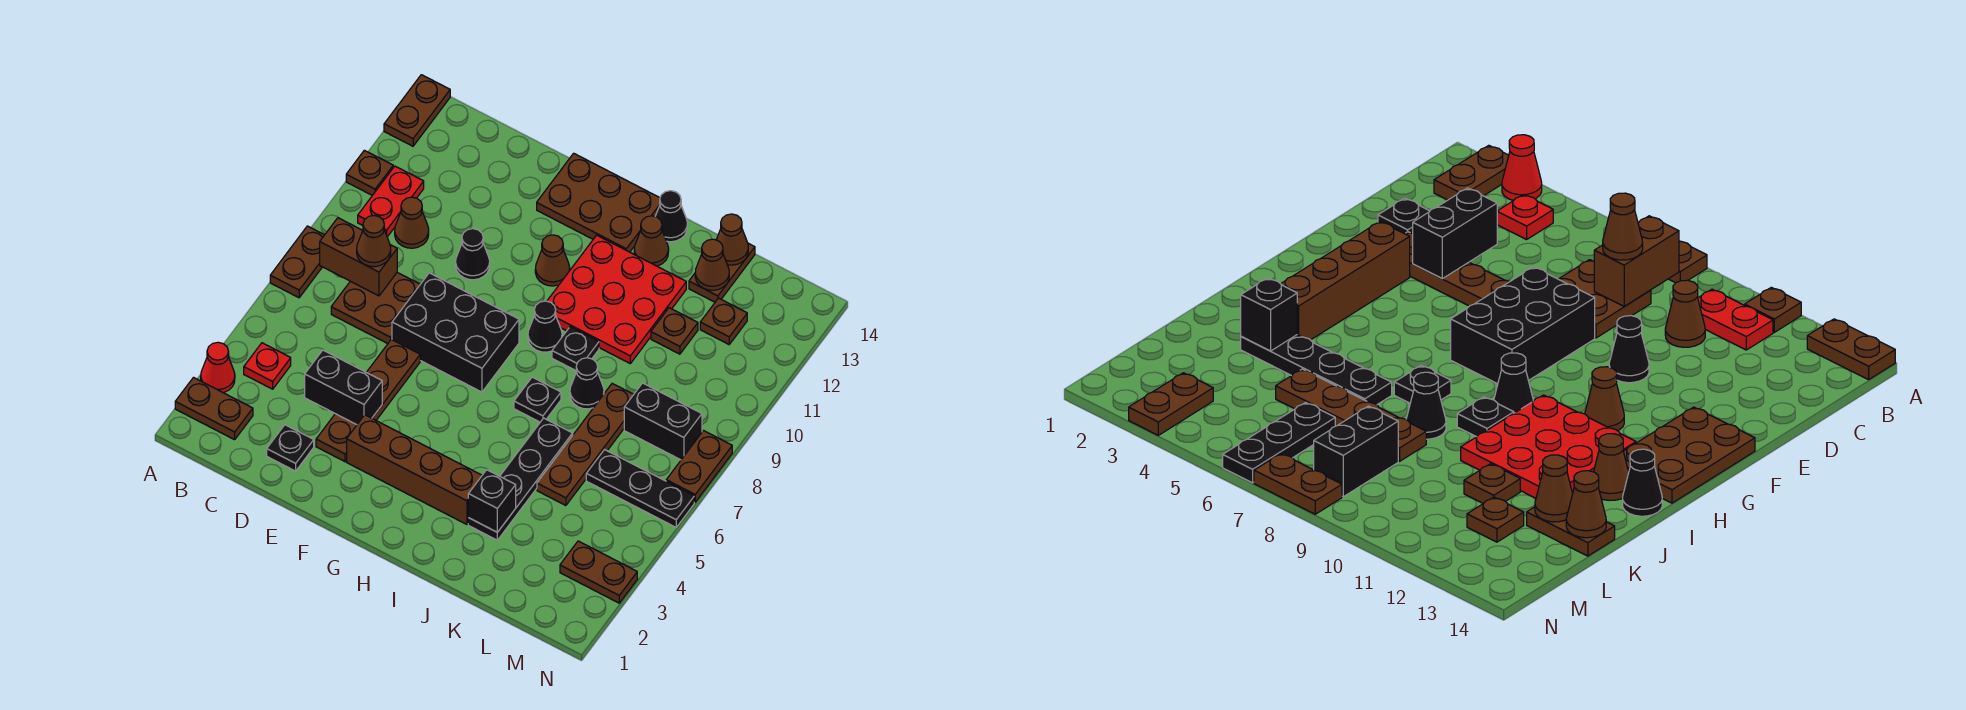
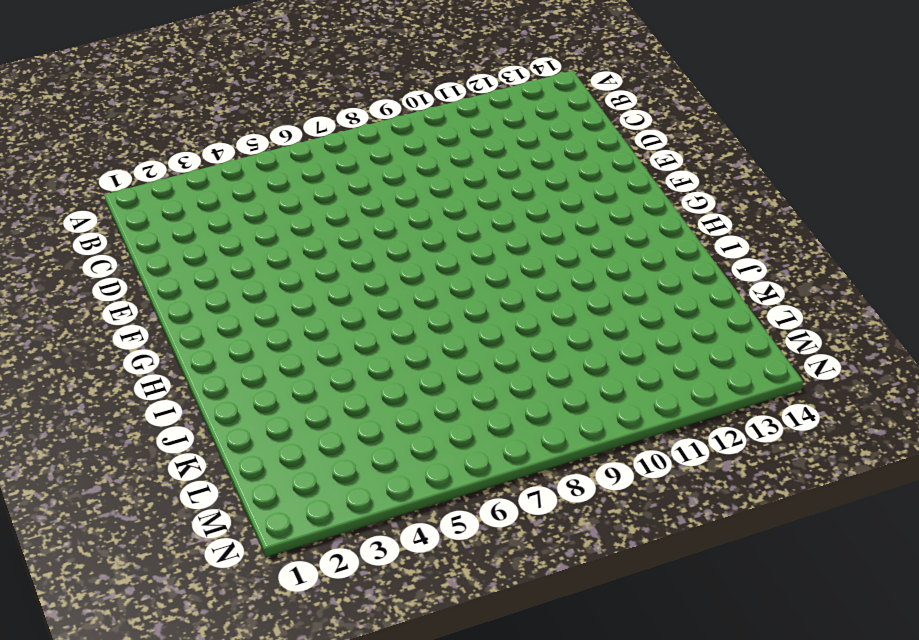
none -> brown plate A2:B2 level 1
none -> red cone A3 level 1
none -> brown plate A7:A8 level 1
none -> brown plate A11 level 1

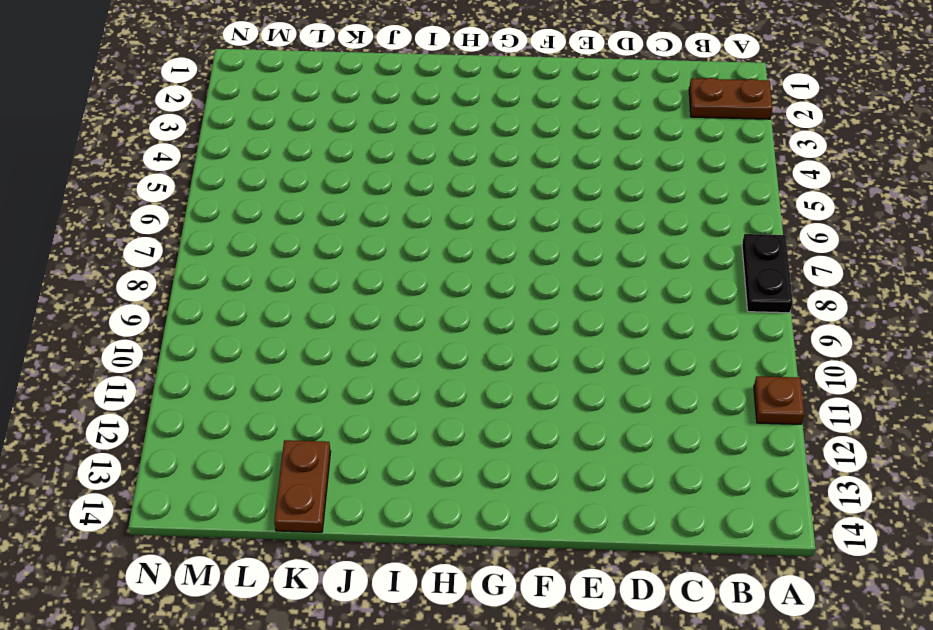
black plate A7:A8 level 1 -> brown plate A7:A8 level 1
none -> red cone A3 level 1
none -> brown plate A13:A14 level 1
none -> red plate B4 level 1
none -> red plate B10:B11 level 1

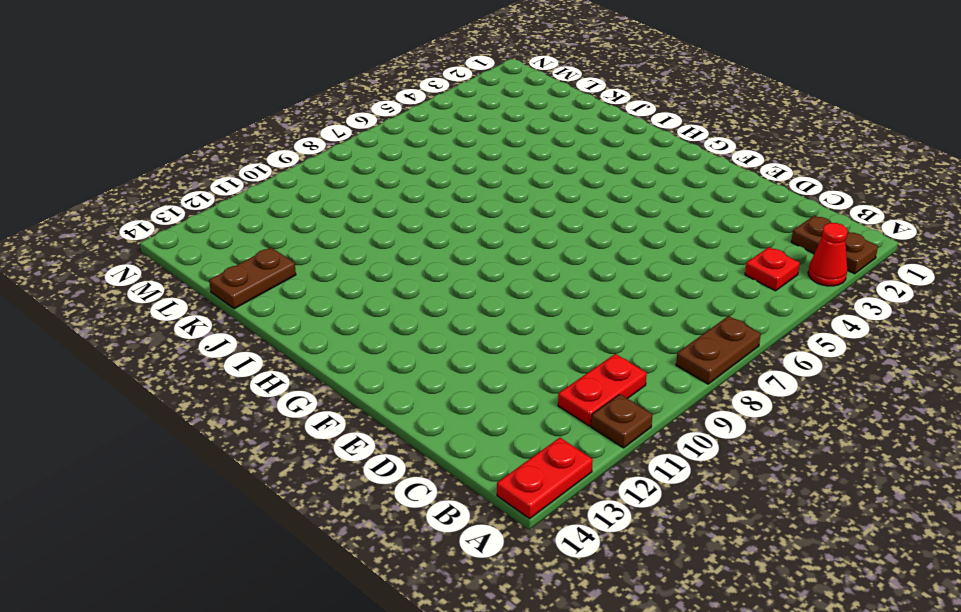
red plate A13:A14 level 1 -> brown plate A13:A14 level 1
none -> brown plate C7:D8 level 1
none -> brown cone C10 level 1
none -> black plate D2 level 1
none -> brown plate E3:E6 level 1

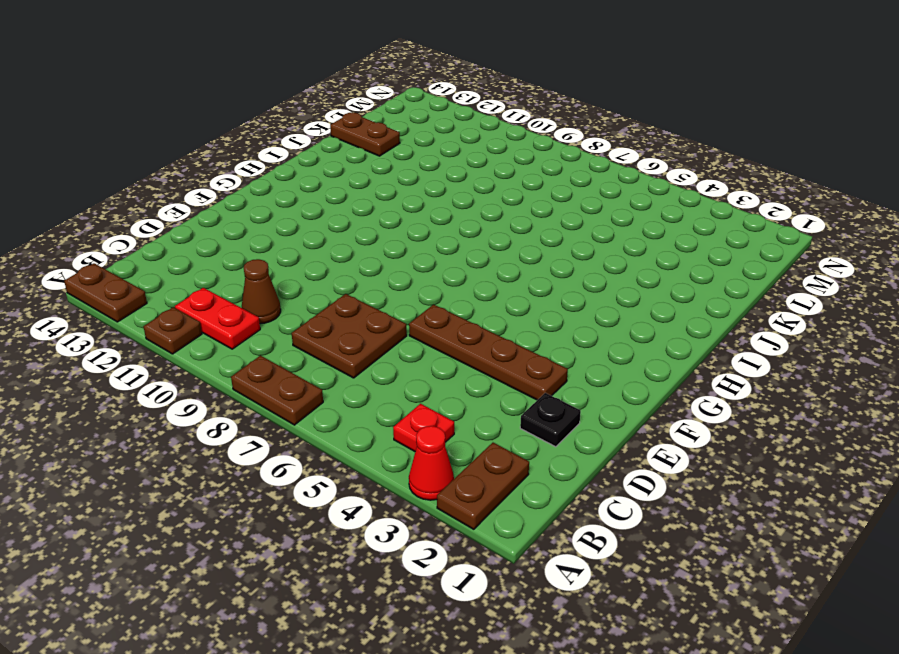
none -> black brick E7:G8 level 1
none -> black cone E10 level 1
none -> brown brick F3:I3 level 1
none -> brown plate F13:H14 level 1

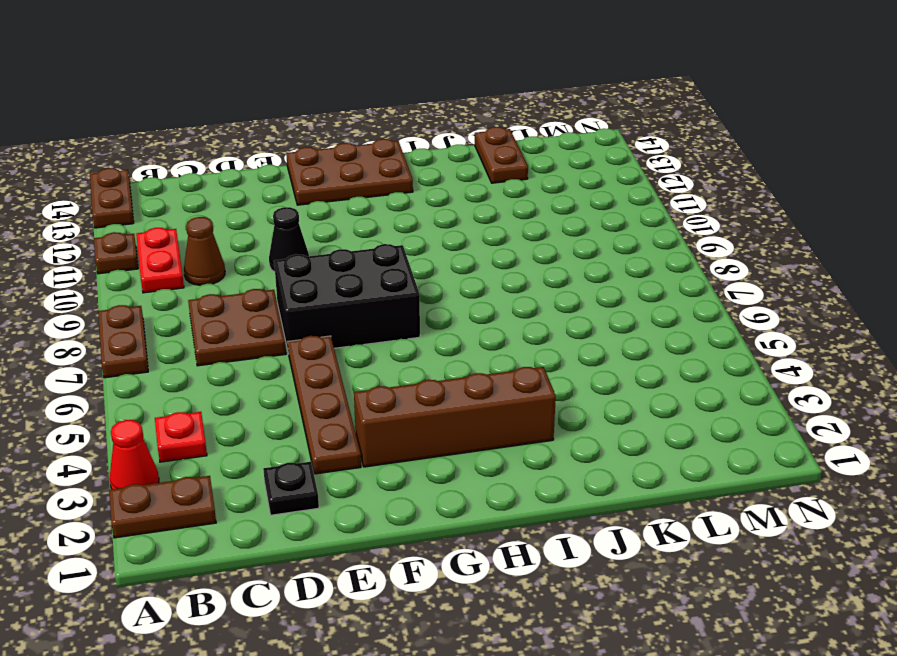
none -> brown cone G11 level 1
none -> black cone H9 level 1
none -> red plate H10:J12 level 1
none -> black plate I7 level 1

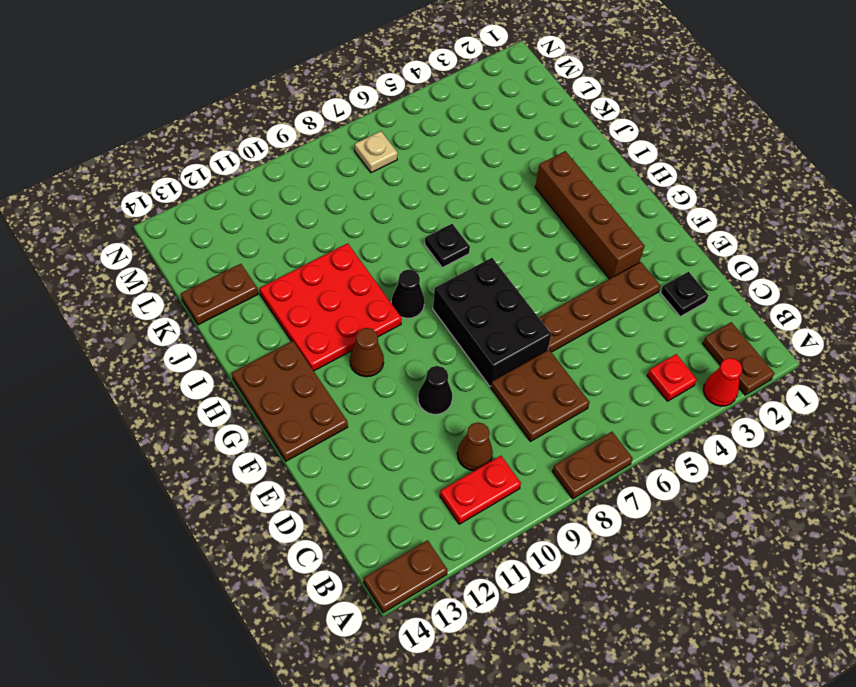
tan plate M7 level 1 -> none
none -> brown plate A11 level 1
none -> black plate I9 level 1
none -> brown cone I13 level 1
none -> black cone I14 level 1

